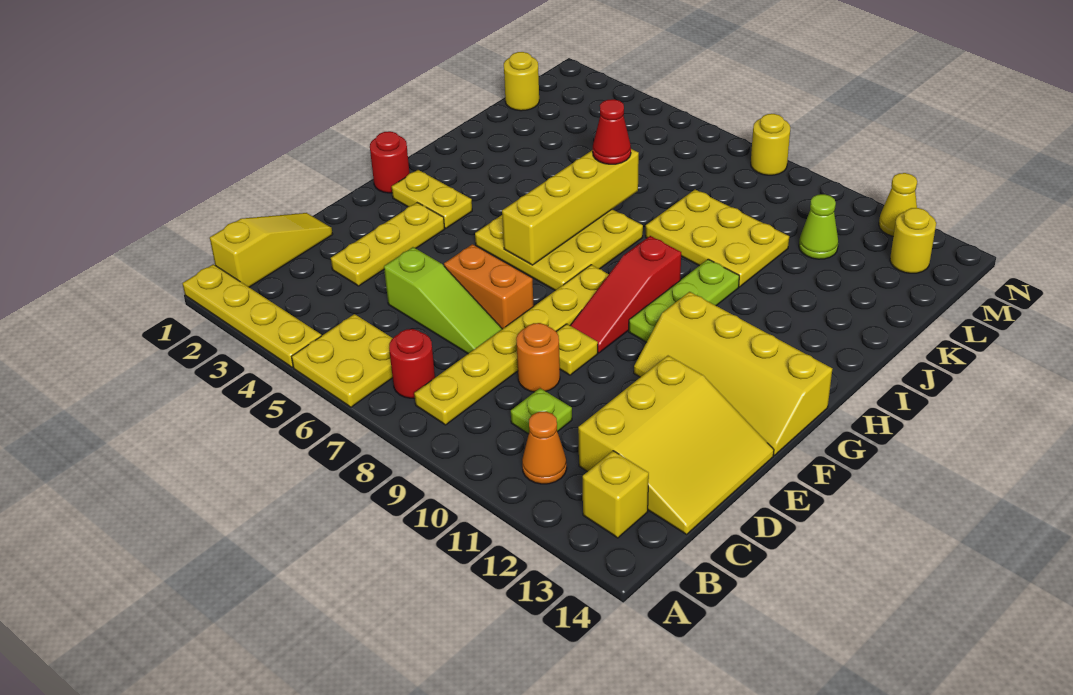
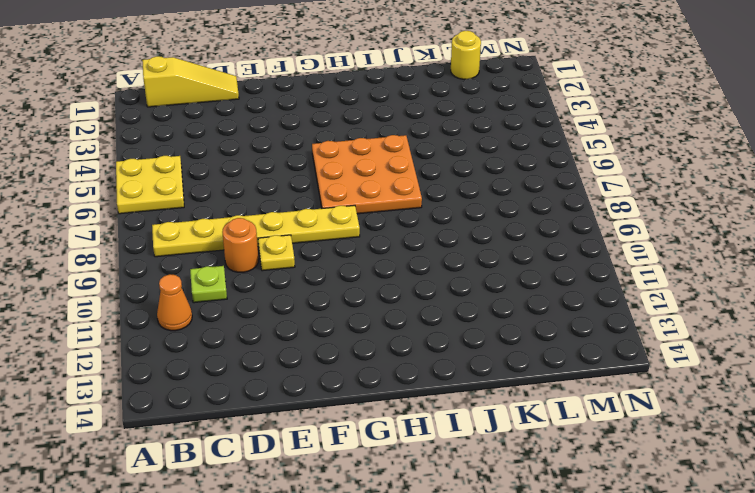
orange plate G5:I7 level 1 -> yellow plate G5:I7 level 1
none -> yellow plate A1:A4 level 1
none -> red round brick B7 level 1
none -> yellow brick B13 level 1

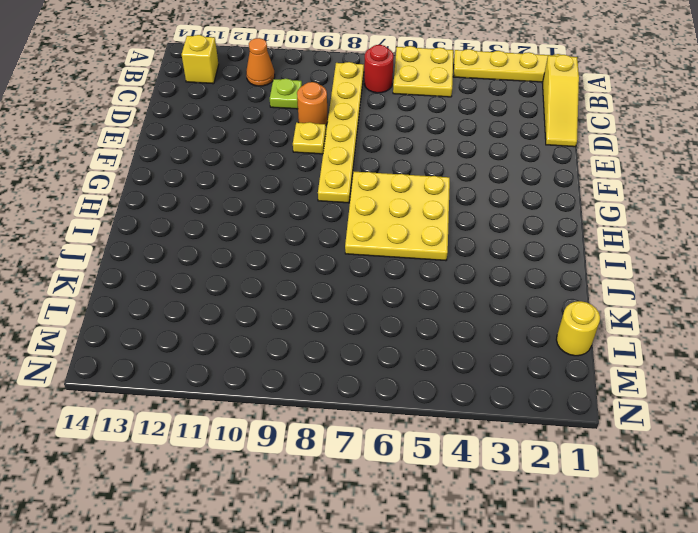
none -> yellow slope C12:E14 level 1 top 12
none -> yellow plate D3:F3 level 1
none -> lime slope D5:D7 level 1 top 5

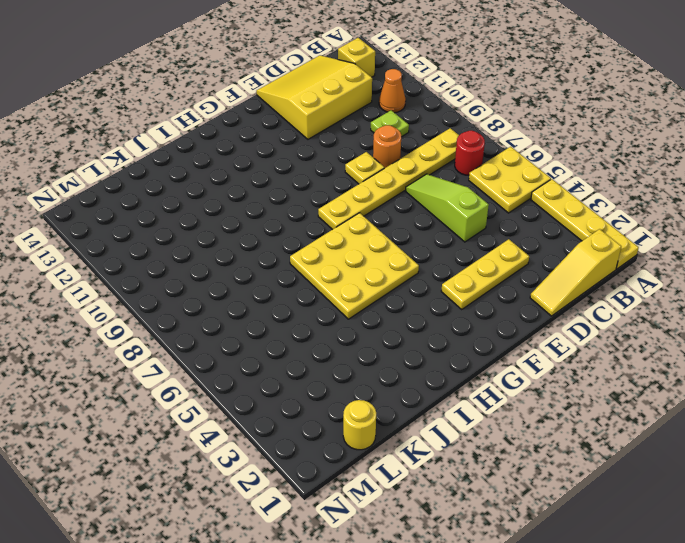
none -> orange brick E6:E7 level 1
none -> red slope F9:H9 level 1 top H
none -> yellow slope F11:G14 level 1 top G

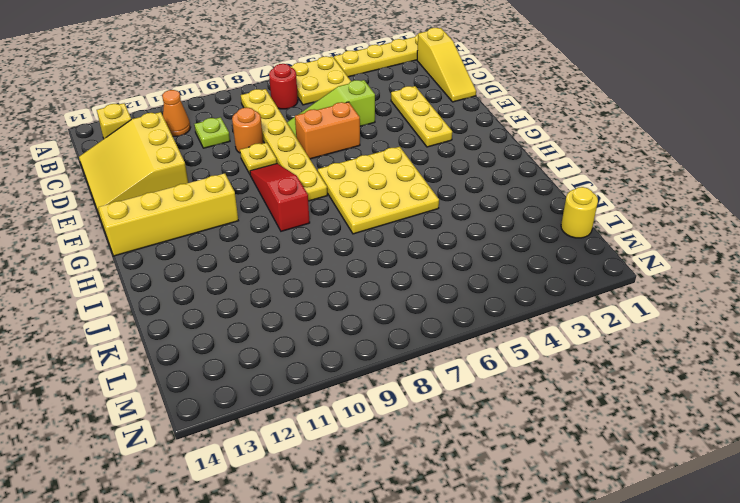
none -> red round brick G1 level 1
none -> yellow plate G2:G3 level 1
none -> lime plate G10:I10 level 1

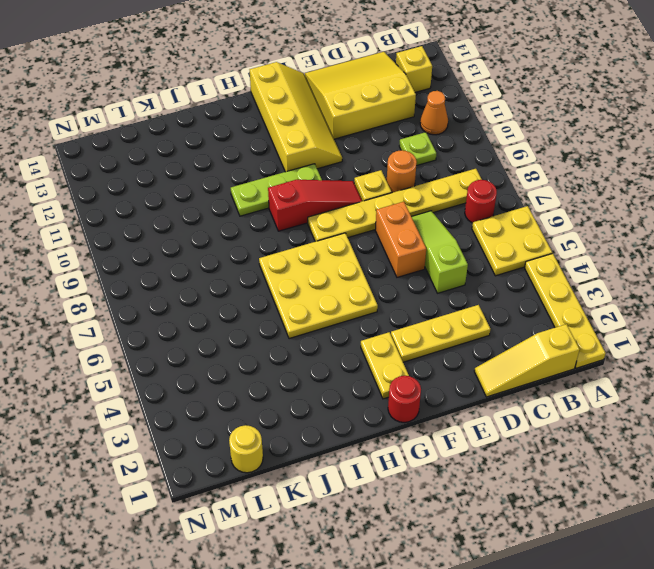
none -> yellow plate J8:K10 level 1
none -> lime cone L11 level 1
none -> yellow round brick M13 level 1

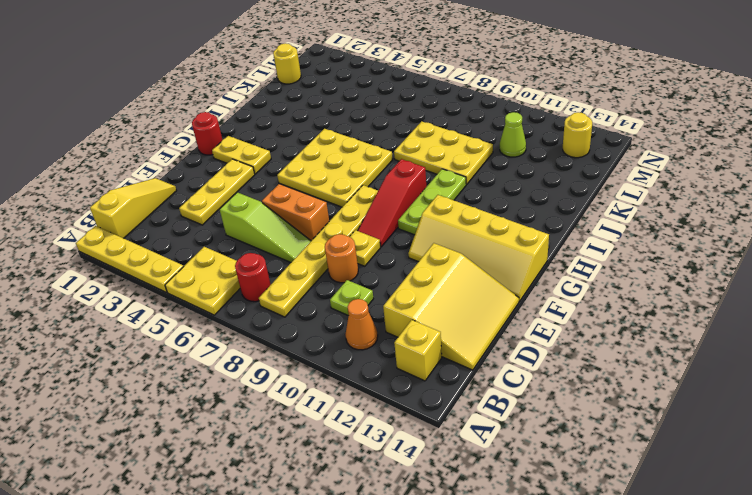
none -> yellow round brick N8 level 1
none -> yellow cone N12 level 1
none -> yellow brick G6:J6 level 2

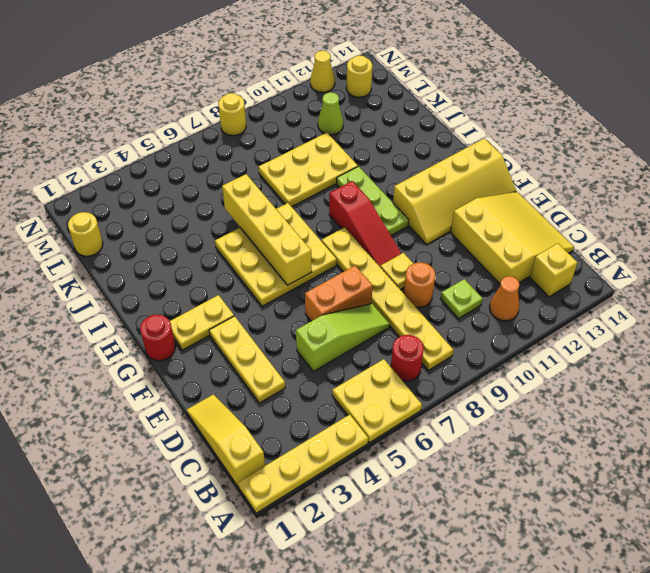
none -> red cone J6 level 3

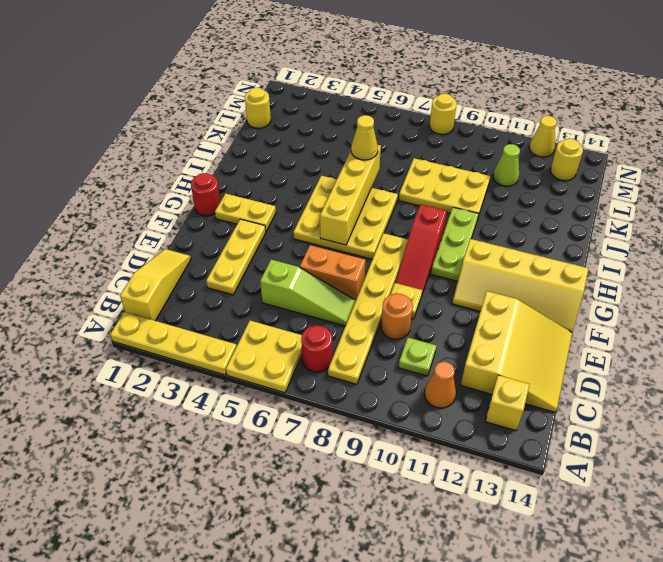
yellow cone J6 level 3 -> red cone J6 level 3

